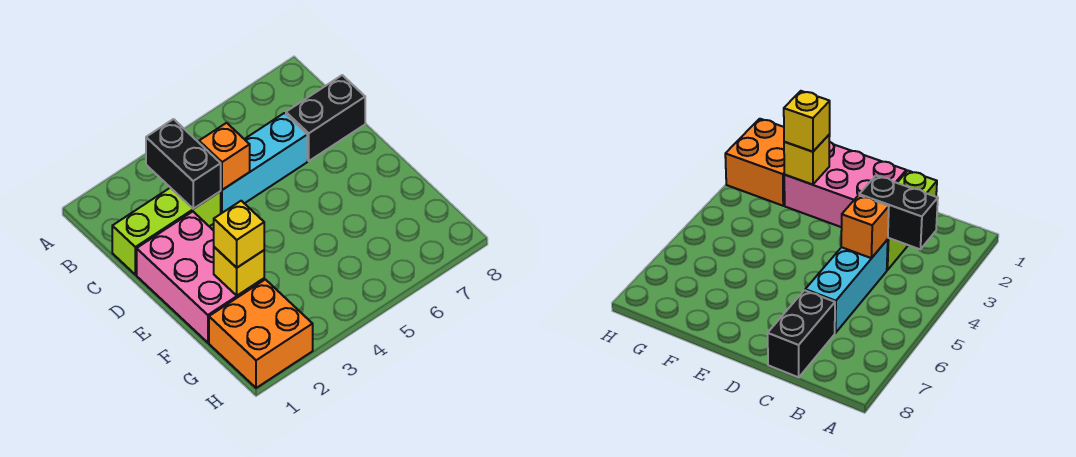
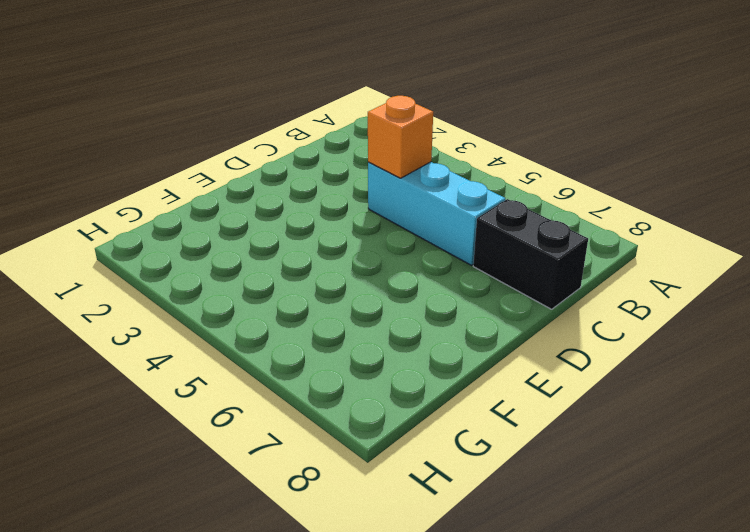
none -> lime brick C1:C3 level 1
none -> pink brick D1:F2 level 1

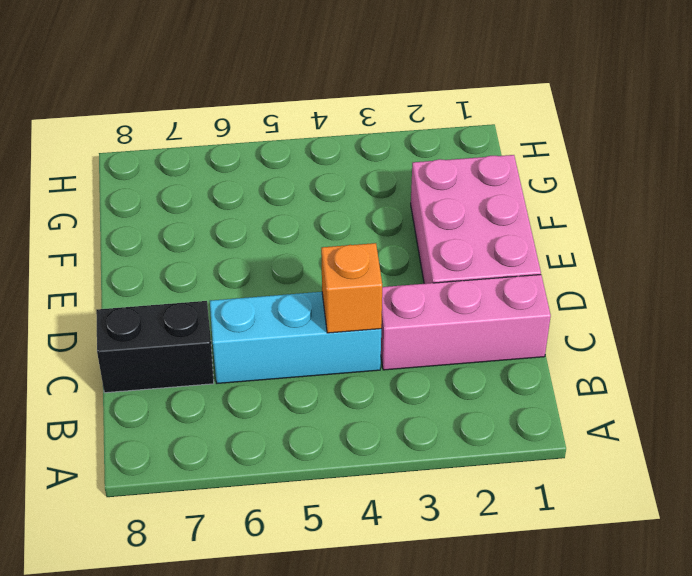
pink brick C1:C3 level 1 -> lime brick C1:C3 level 1
none -> orange brick G1:H2 level 1
none -> black brick B3:C3 level 2

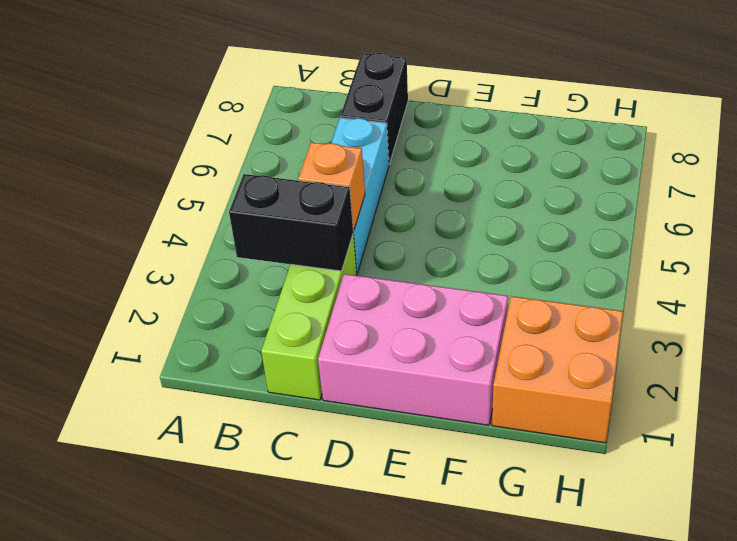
none -> yellow brick F2 level 2
none -> yellow brick F2 level 3

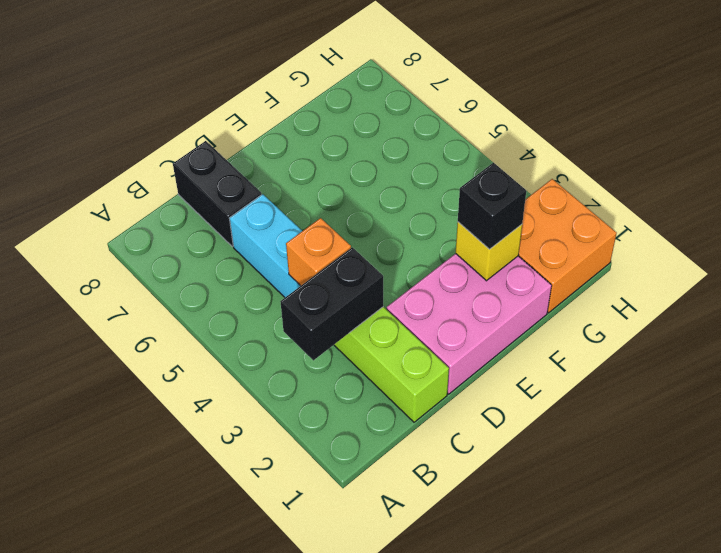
black brick F2 level 3 -> yellow brick F2 level 3

